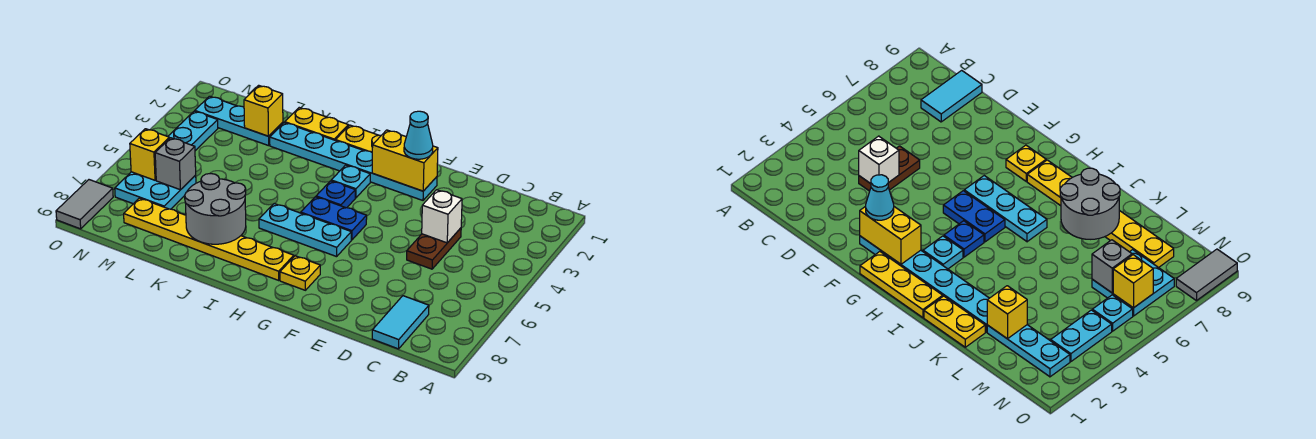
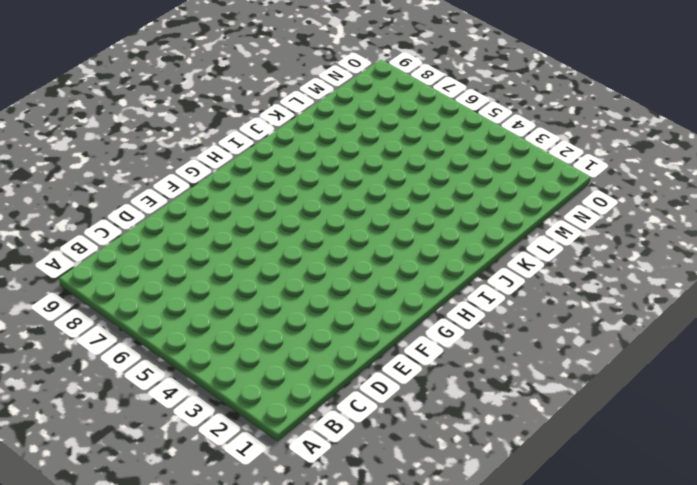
none -> cyan tile C8:C9 level 1
none -> brown plate D4:D5 level 1
none -> cyan plate F2:K2 level 1

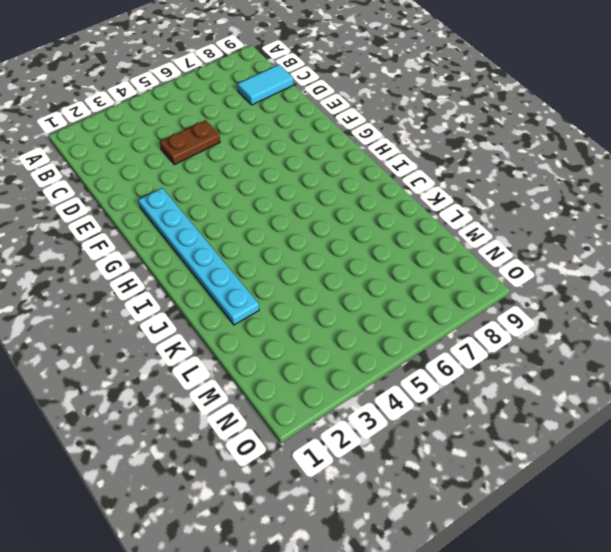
none -> yellow plate G1:I1 level 1
none -> blue plate G5:H5 level 1
none -> cyan plate G6:I6 level 1

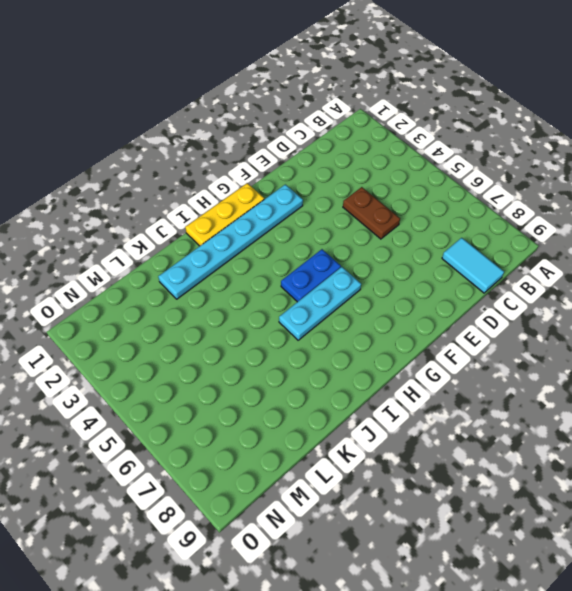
none -> yellow plate G8 level 1
none -> cyan plate H3 level 1
none -> blue plate H4 level 1

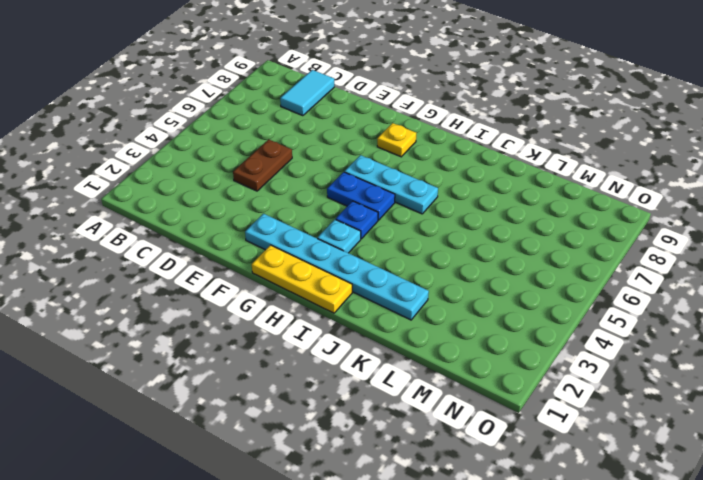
none -> yellow plate H8:M8 level 1
none -> yellow plate J1:K1 level 1
none -> cyan plate L2:N2 level 1

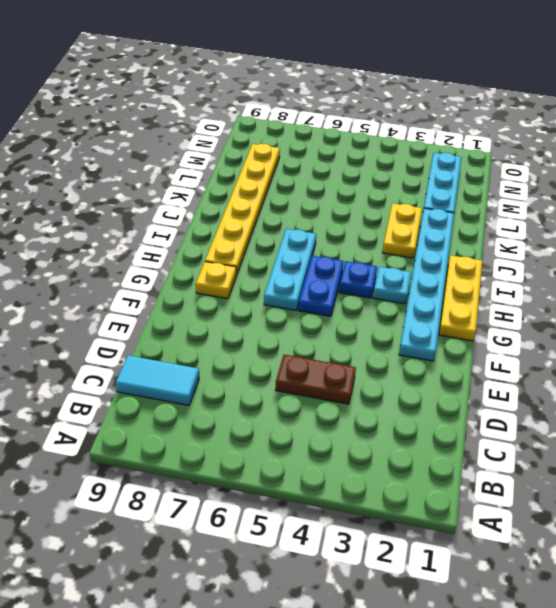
yellow plate J3:K3 level 1 -> yellow plate J1:K1 level 1
none -> cyan plate M6:N7 level 1
none -> cyan plate N3:N4 level 1
none -> cyan plate N5 level 1

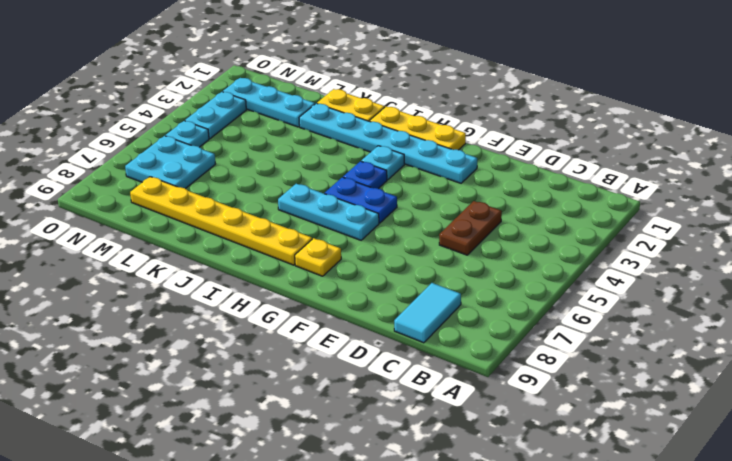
none -> grey tile O8:O9 level 1
none -> white brick D4 level 2
none -> yellow brick F2:G2 level 2

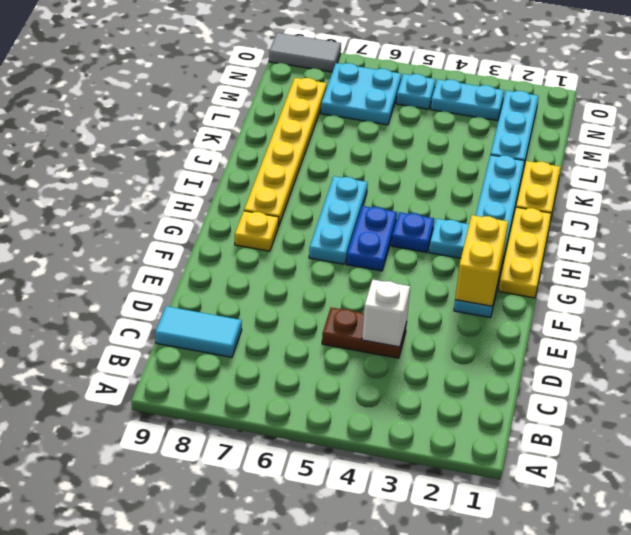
none -> grey round brick J7:K8 level 2
none -> yellow brick L2 level 2
none -> grey brick M6 level 2

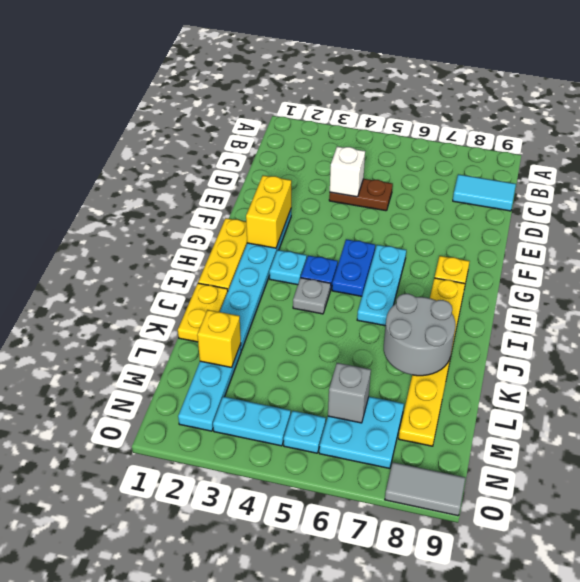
grey plate I4 level 1 -> none
none -> yellow brick N6 level 2
none -> cyan cone F2 level 3

